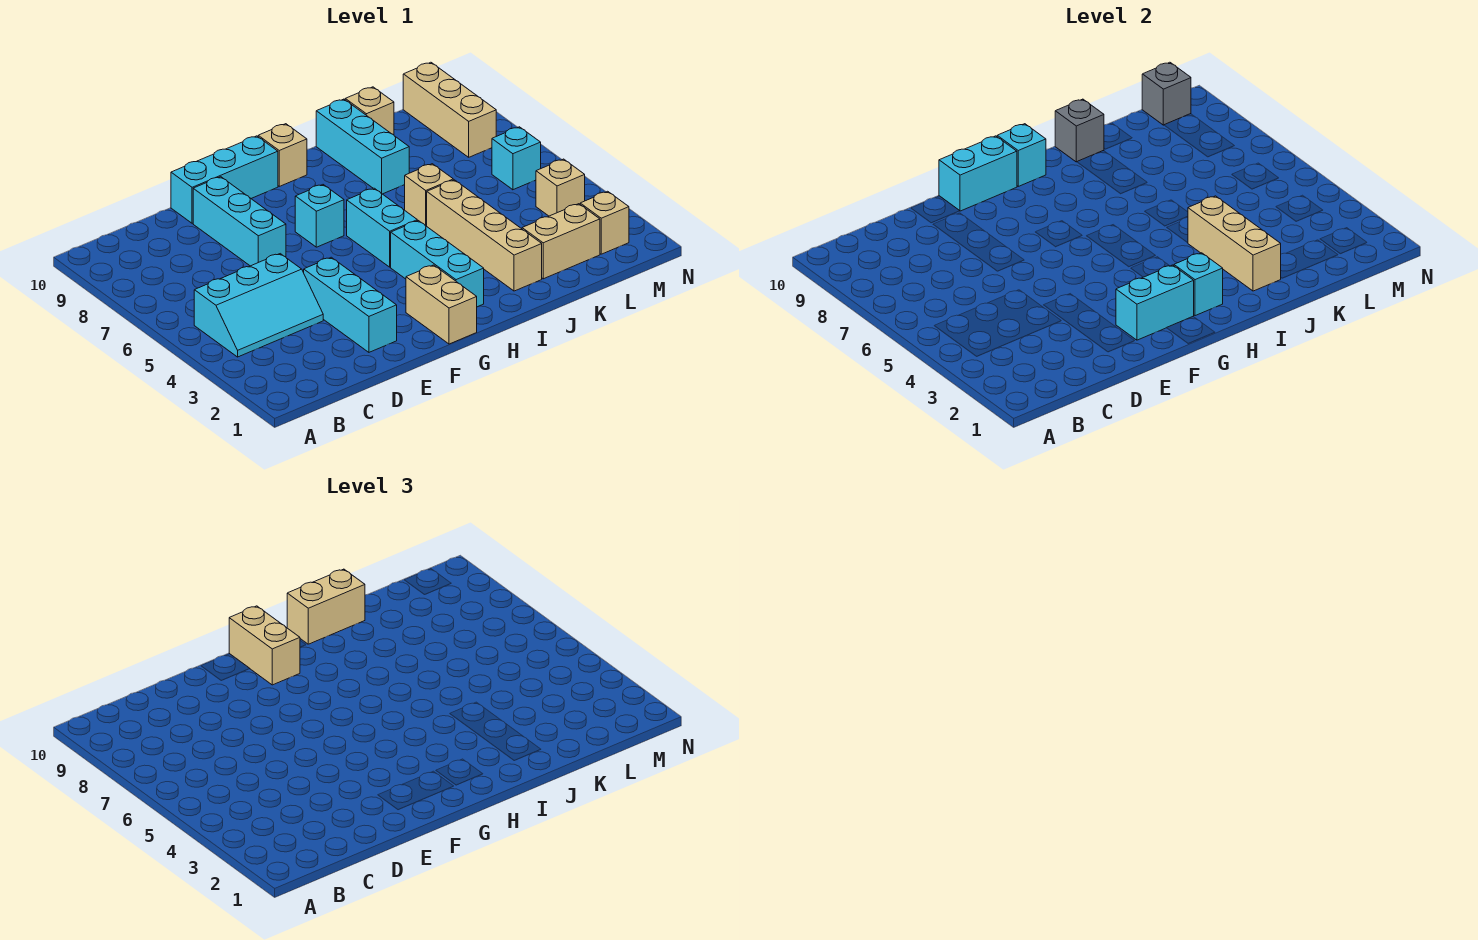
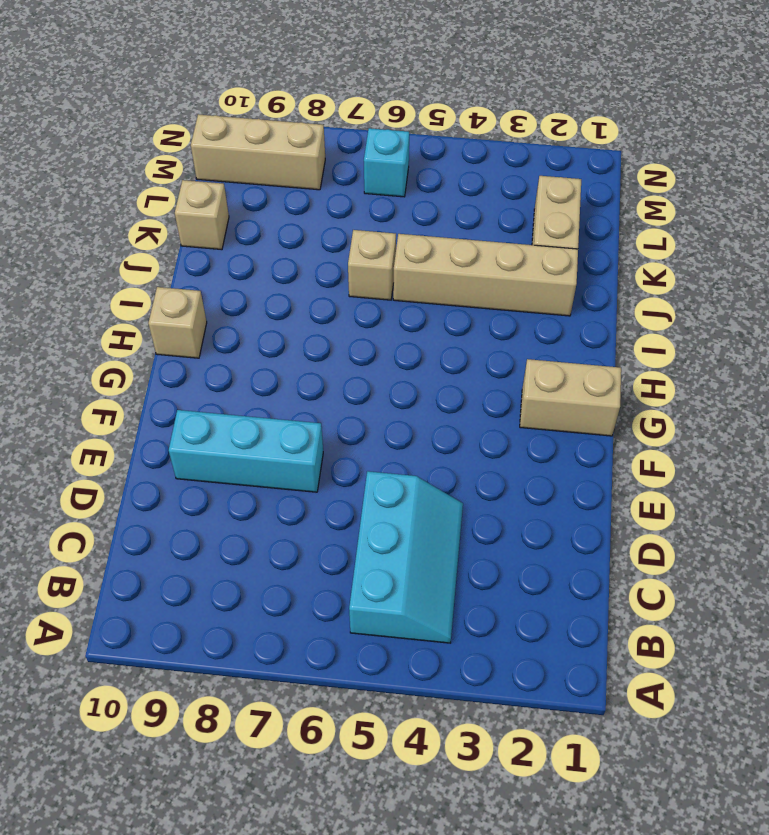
none -> cyan brick E2:E4 level 1
none -> cyan brick E10:G10 level 1
none -> cyan brick G7 level 1

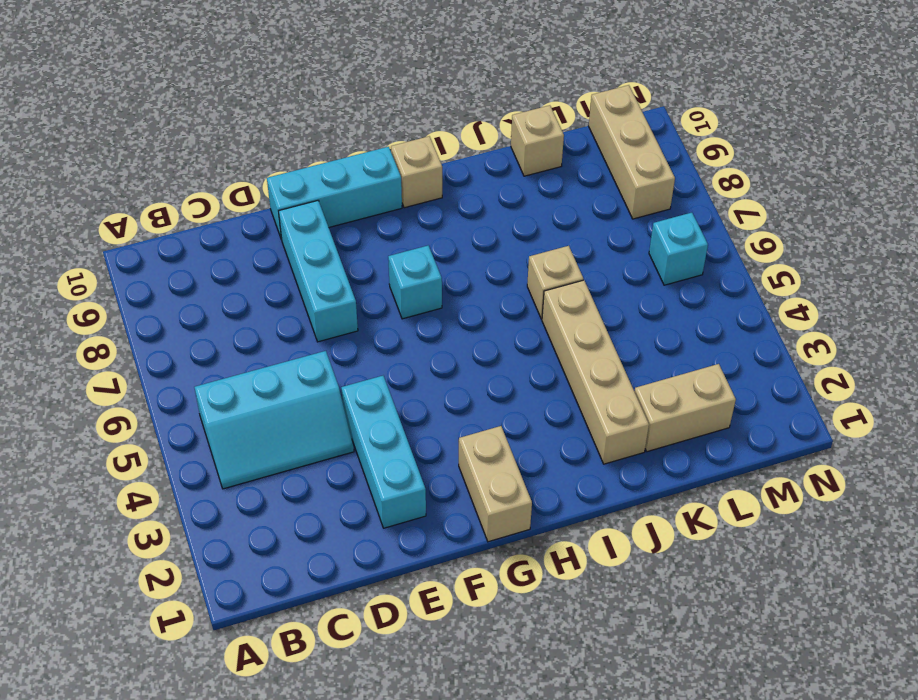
none -> cyan brick H2:H4 level 1
none -> cyan brick H5:H6 level 1
none -> cyan brick J8:J10 level 1

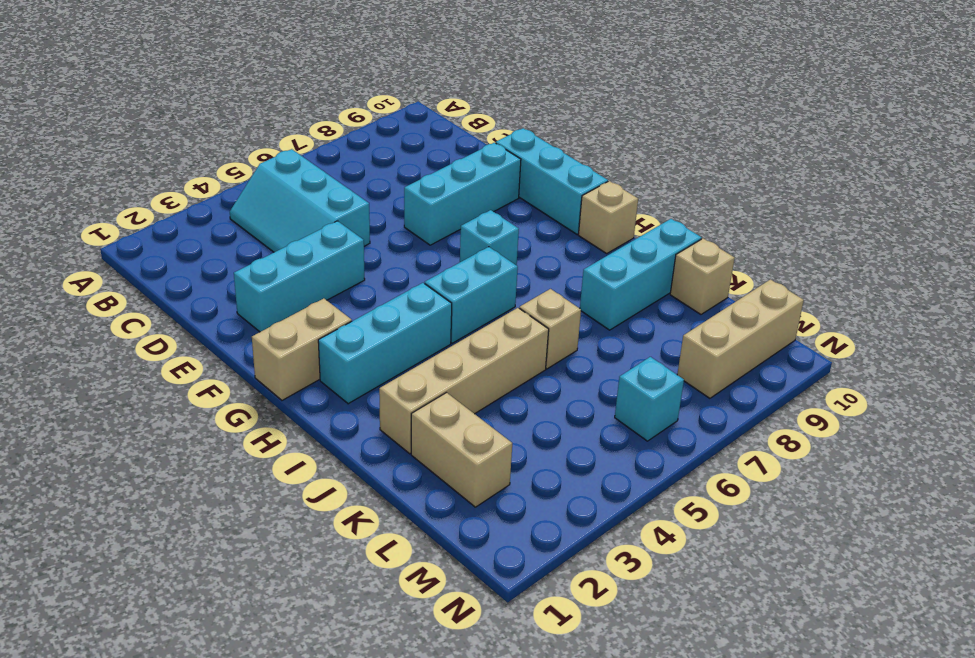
none -> tan brick M2 level 1
none -> tan brick M4 level 1
none -> cyan brick F2:G2 level 2

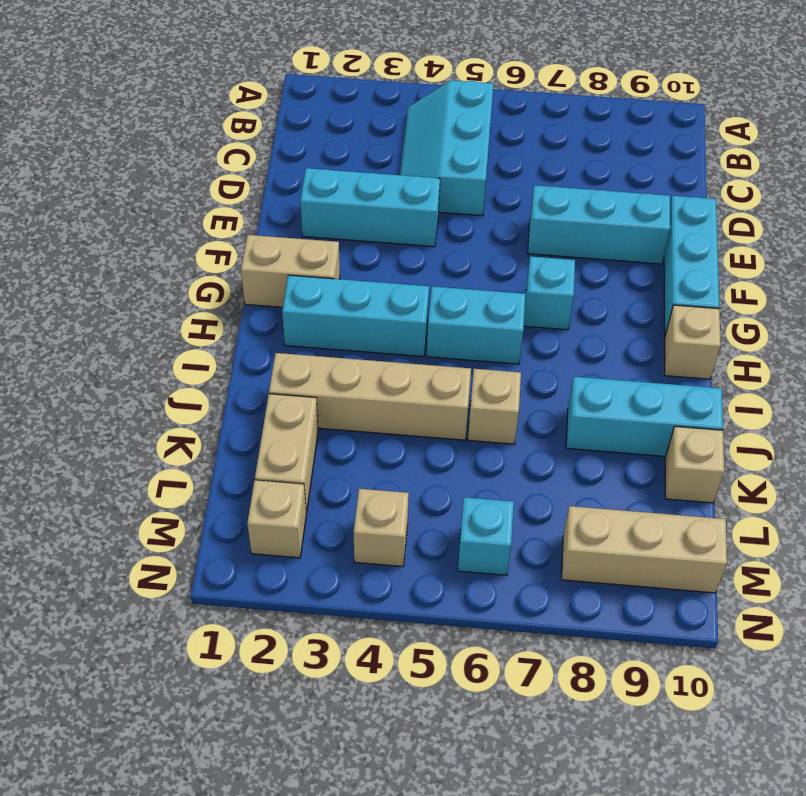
none -> cyan brick F2:G2 level 2
none -> cyan brick F10:G10 level 2
none -> cyan brick H2 level 2

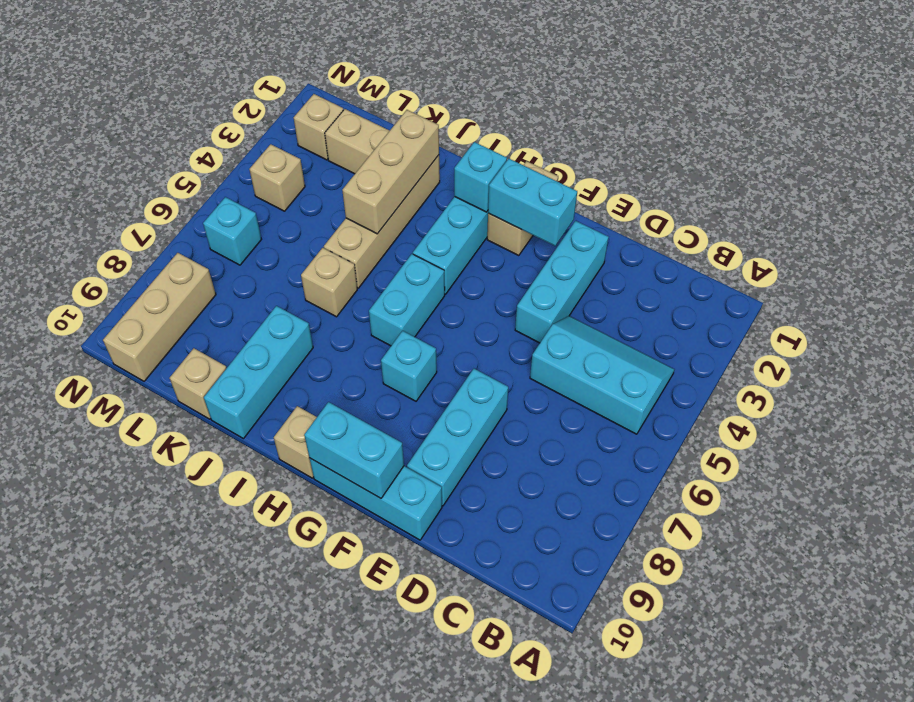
none -> cyan brick H10 level 2
none -> grey brick J10 level 2
none -> grey brick M10 level 2

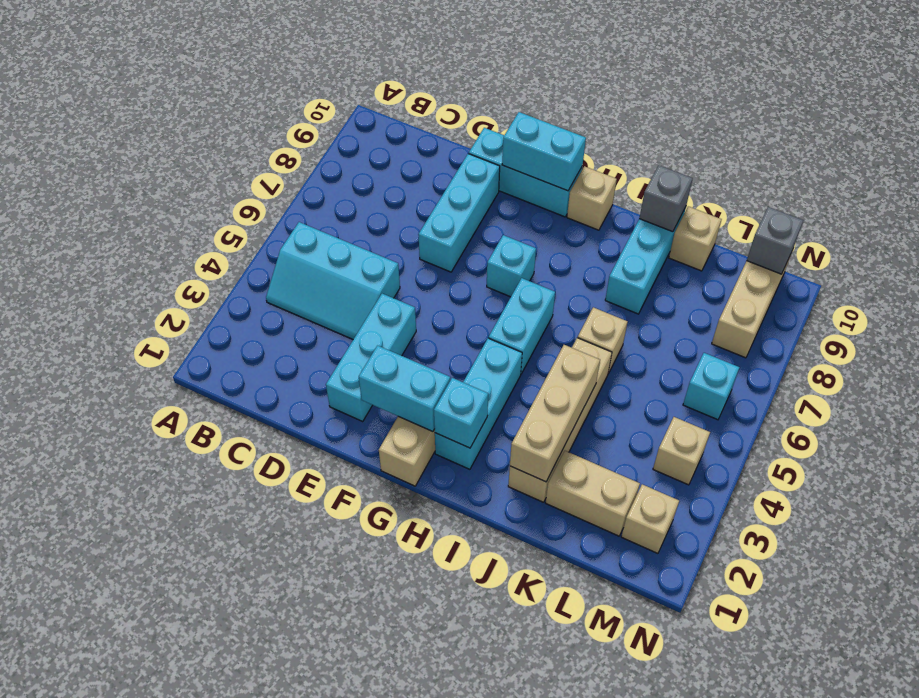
none -> cyan brick H10 level 2
none -> tan brick G9:G10 level 3
none -> tan brick I10:J10 level 3

